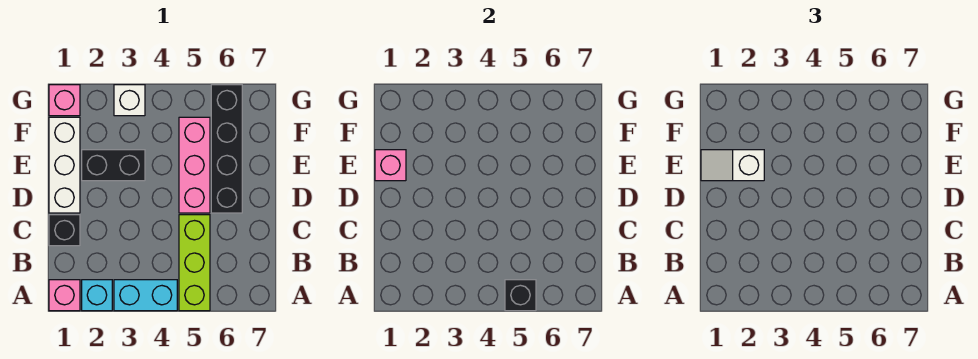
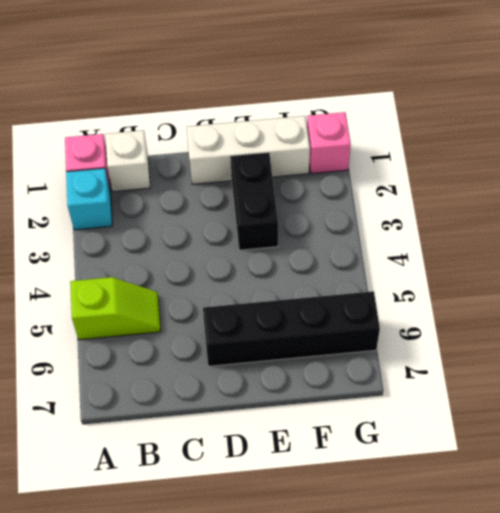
lime slope A5:B5 level 1 top A -> lime brick A5:C5 level 1
white brick B1 level 1 -> white brick G3 level 1
none -> cyan brick A3:A4 level 1
none -> black brick C1 level 1
none -> pink brick D5:F5 level 1

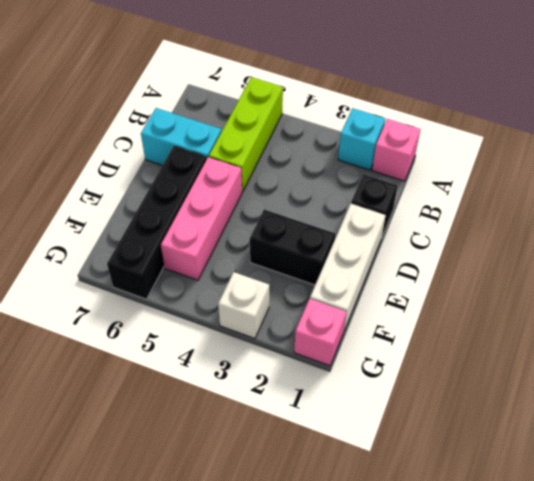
cyan brick C6:C7 level 1 -> cyan brick A3:A4 level 1
none -> black brick A5 level 2
none -> pink brick E1 level 2
none -> white slope E1:E2 level 3 top 2

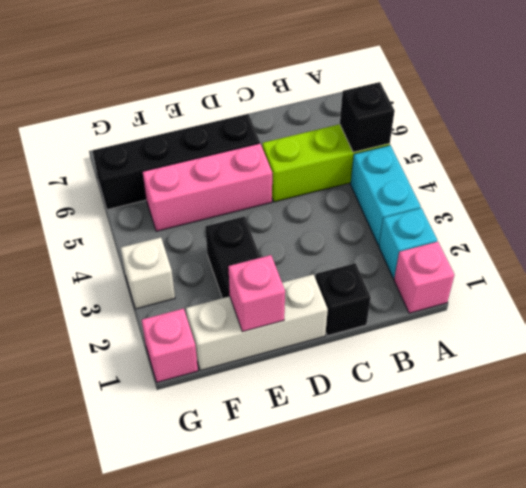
none -> white slope E1:E2 level 3 top 2

